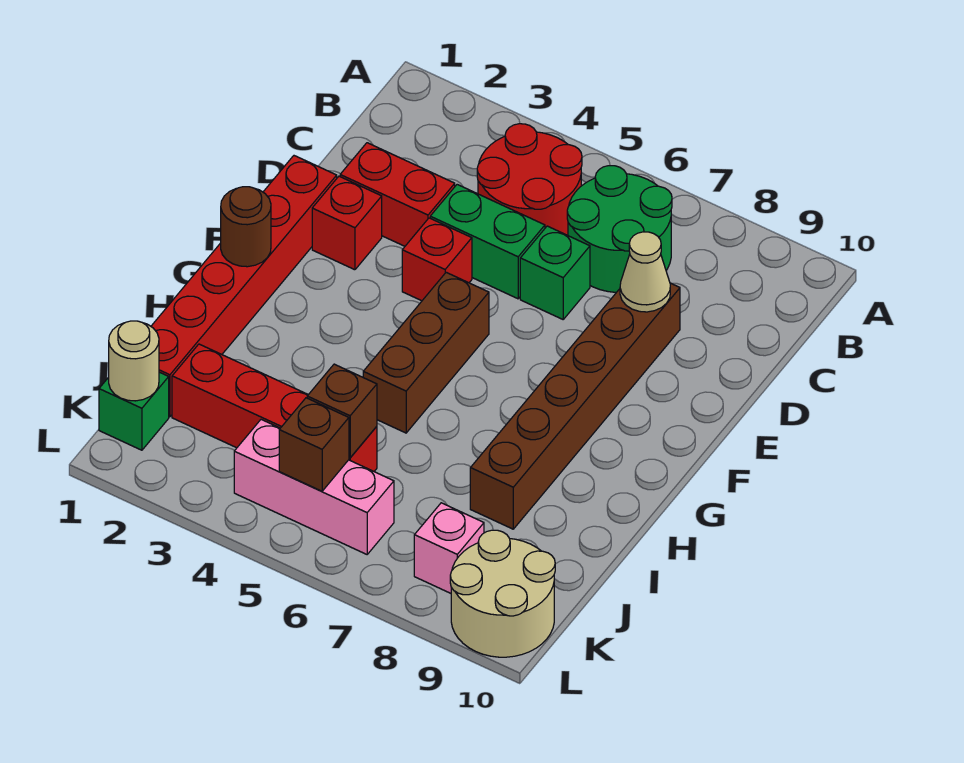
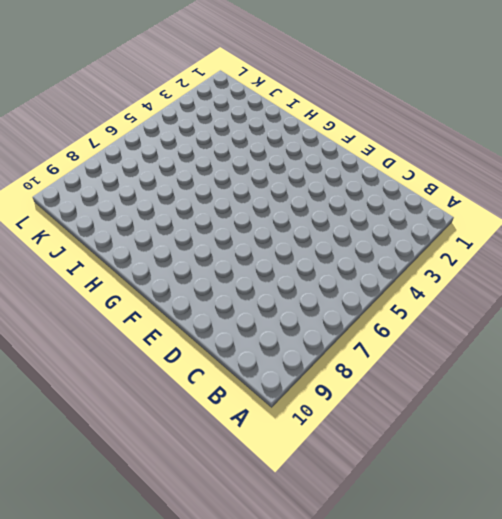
none -> red round brick B4:C5 level 1
none -> green round brick B6:C7 level 1
none -> red brick D2:D3 level 1

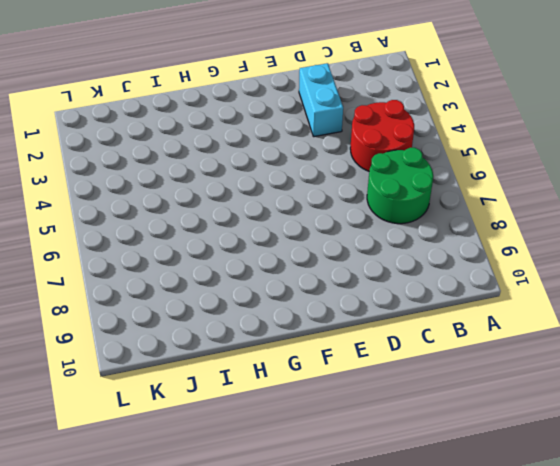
cyan brick D2:D3 level 1 -> red brick D2:D3 level 1
none -> green brick D4:D5 level 1
none -> green brick D6 level 1
none -> brown brick D8:I8 level 1

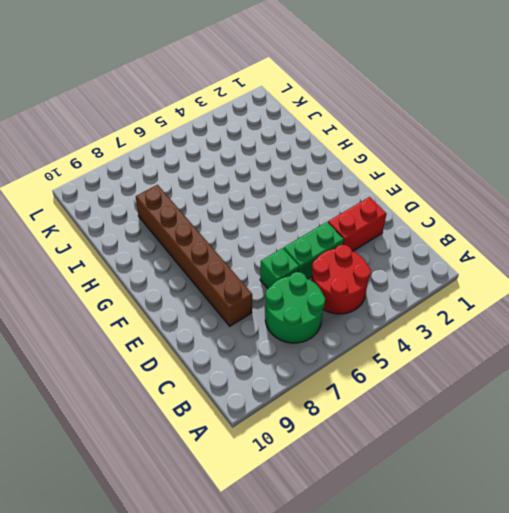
none -> red brick E1:J1 level 1
none -> red brick E2 level 1
none -> red brick E4 level 1

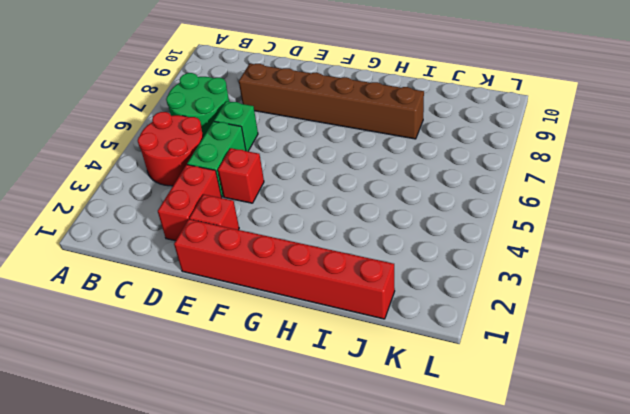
none -> brown brick F5:H5 level 1
none -> red brick J2:J5 level 1
none -> green brick K1 level 1

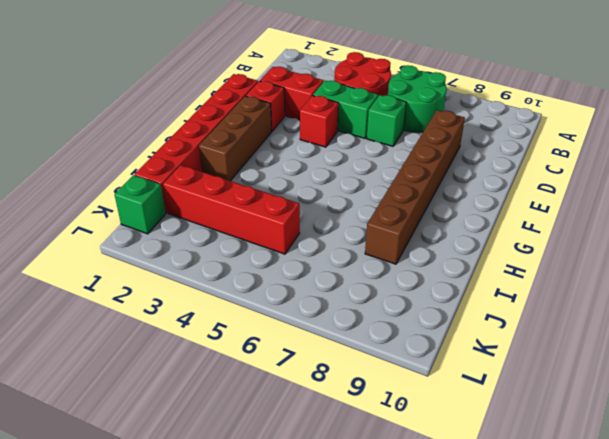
brown brick F2:H2 level 1 -> brown brick F5:H5 level 1
none -> pink brick K4:K6 level 1
none -> pink brick K8 level 1
none -> tan round brick K9:L10 level 1

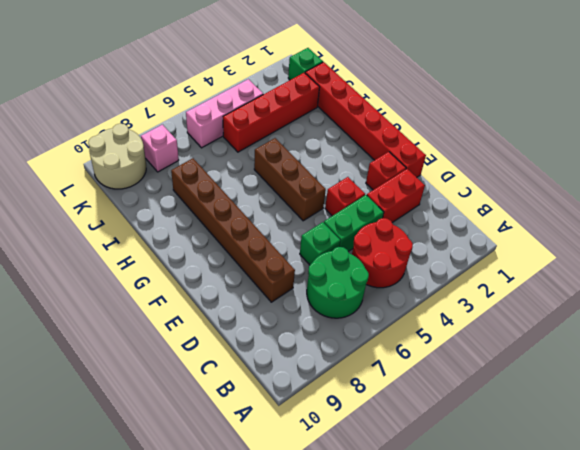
none -> tan cone D8 level 2
none -> brown round brick G1 level 2
none -> brown brick J5 level 2

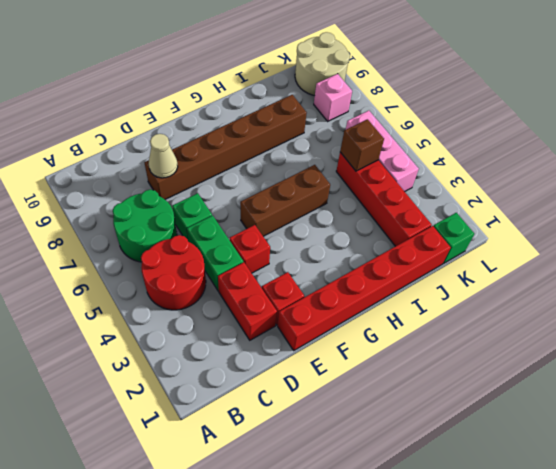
none -> brown round brick G1 level 2
none -> tan round brick K1 level 2
none -> brown brick K5 level 2

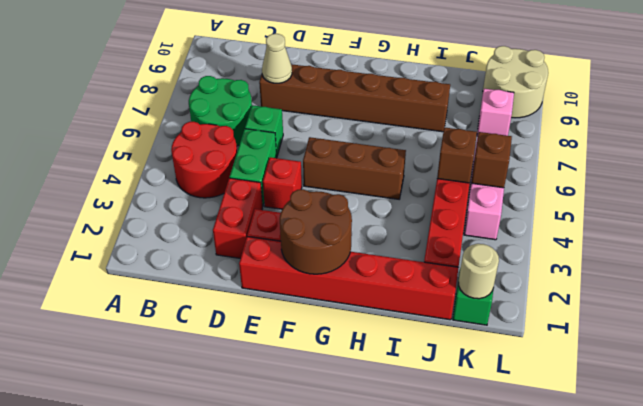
brown round brick F1:G2 level 2 -> brown round brick G1 level 2

